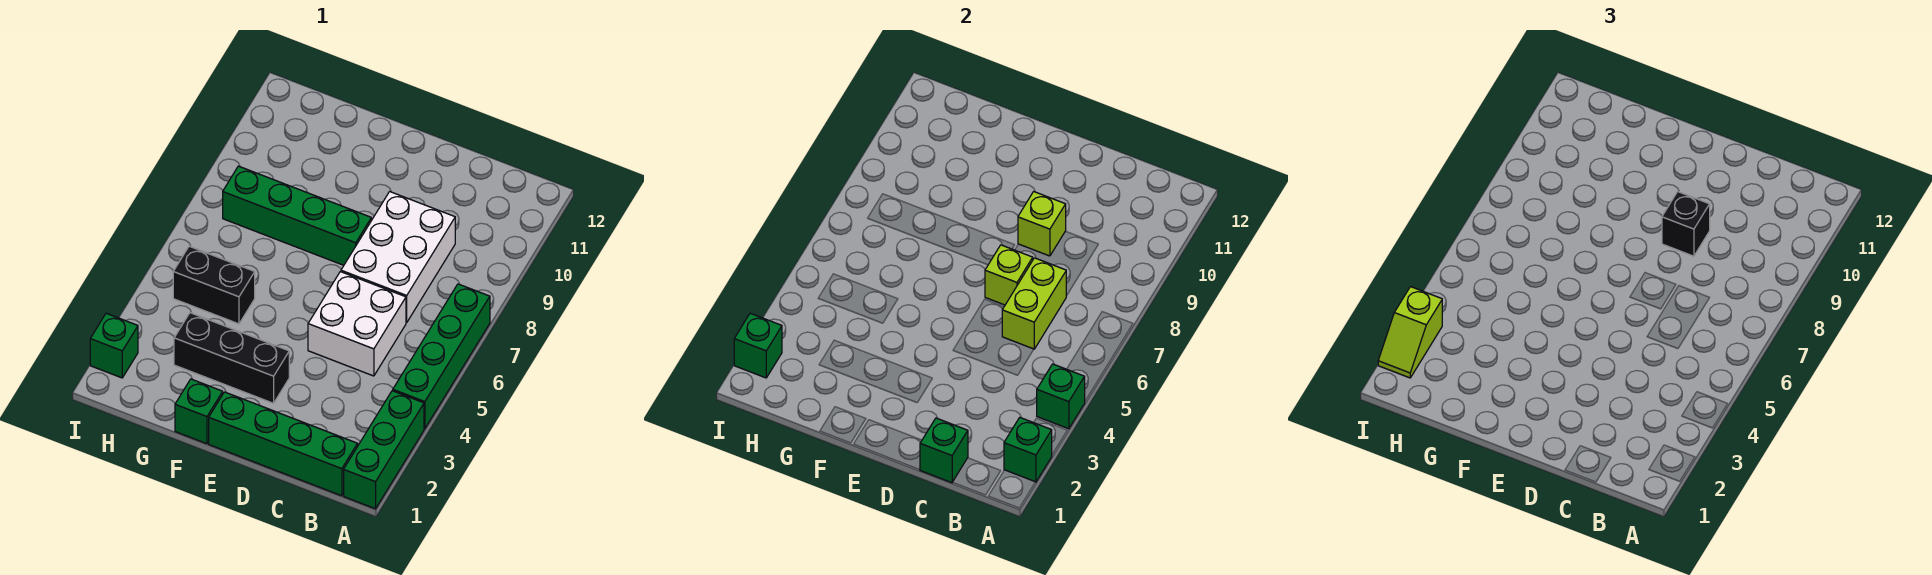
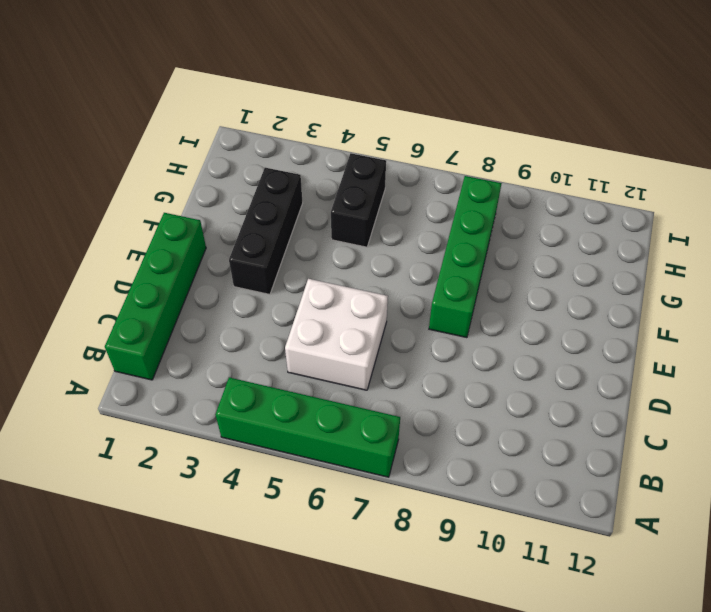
none -> green brick A1:A3 level 1
none -> white brick C7:D9 level 1
none -> green brick F1 level 1

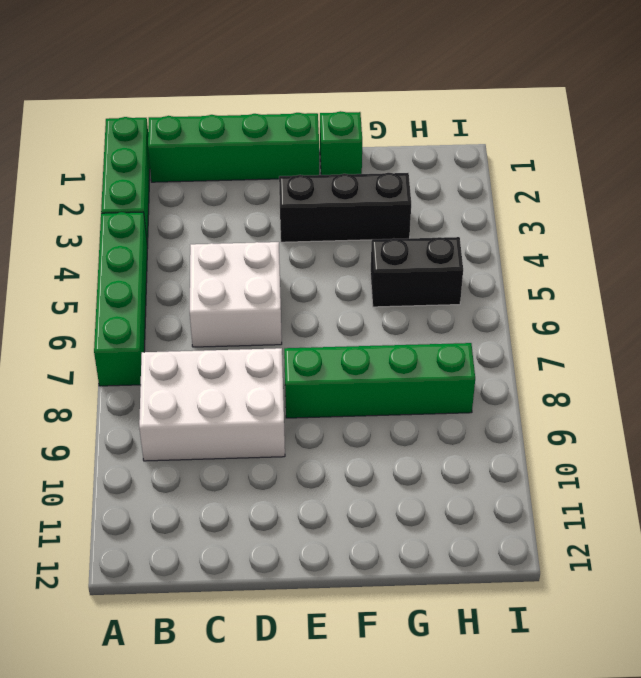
white brick B8:D9 level 1 -> white brick C7:D9 level 1
none -> green brick I2 level 1
none -> green brick A2 level 2
none -> green brick A4 level 2

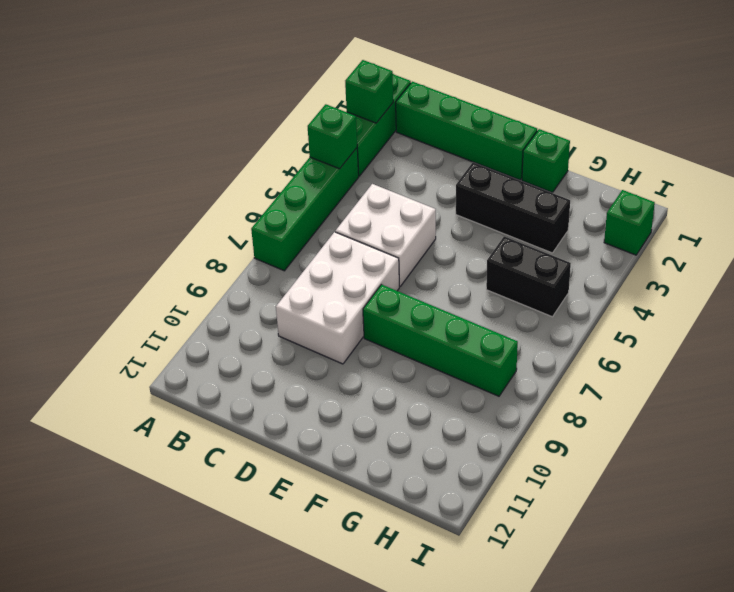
none -> green brick C1 level 2
none -> lime brick C6:C7 level 2
none -> lime brick D7 level 2

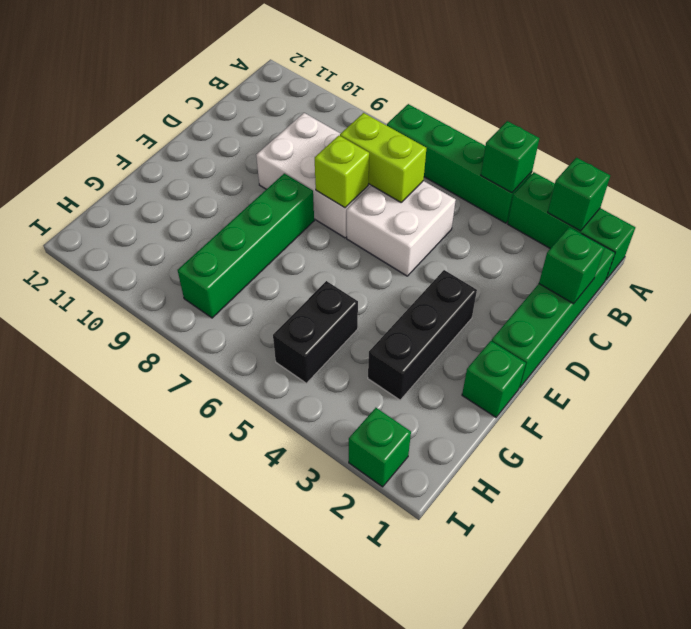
none -> lime brick D9 level 2
none -> green brick I2 level 2
none -> black brick D9 level 3

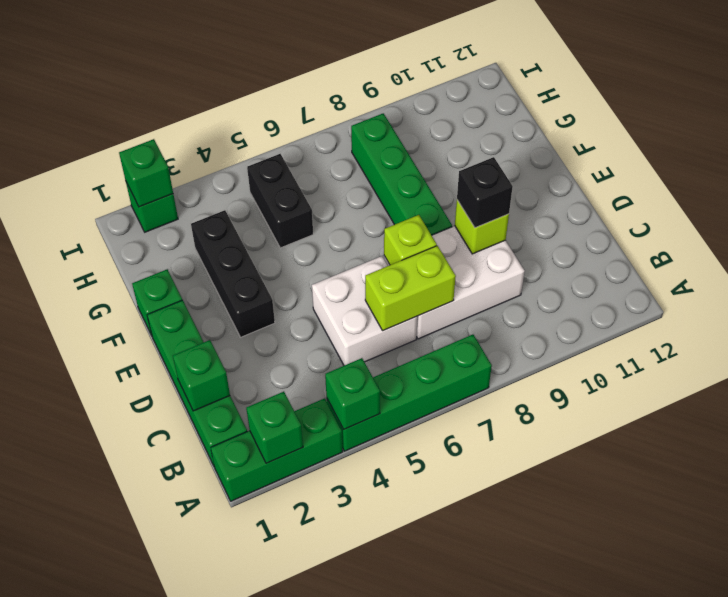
none -> lime slope I2:I3 level 3 top 3

